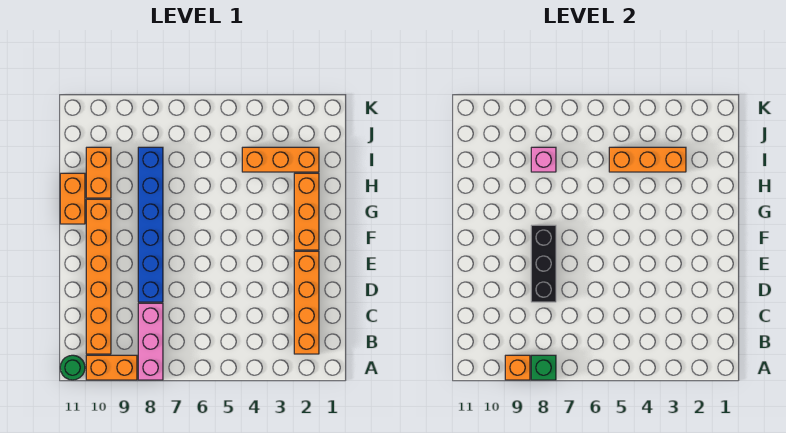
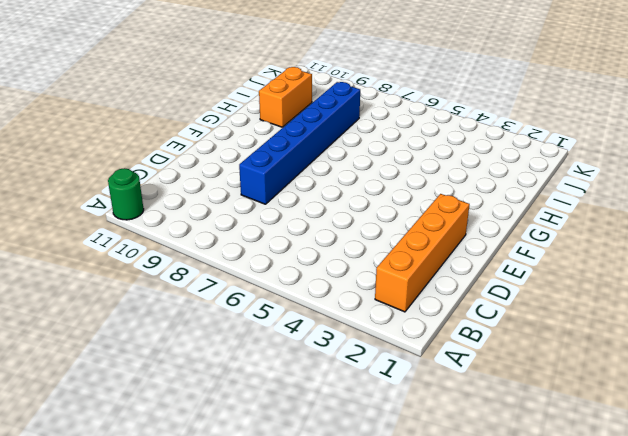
none -> pink brick A8:C8 level 1
none -> orange brick A9:A10 level 1
none -> orange brick B10:G10 level 1

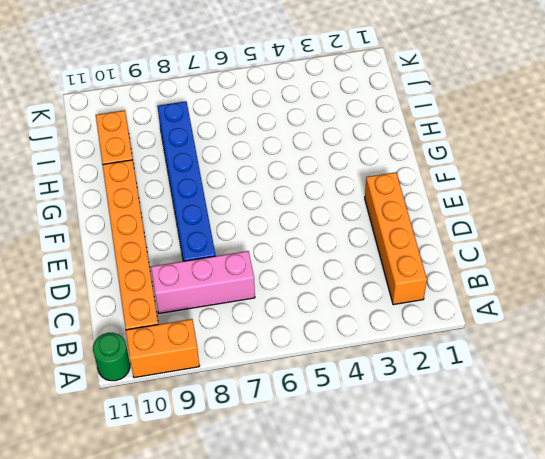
pink brick C7:C9 level 1 -> pink brick A8:C8 level 1
none -> orange brick F2:H2 level 1
none -> orange brick G11:H11 level 1
none -> orange brick I2:I4 level 1

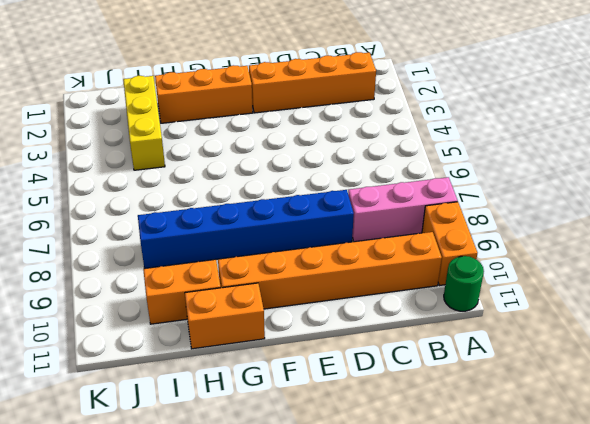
yellow brick I2:I4 level 1 -> orange brick I2:I4 level 1
none -> green brick A8 level 2
none -> orange brick A9 level 2
none -> black brick D8:F8 level 2

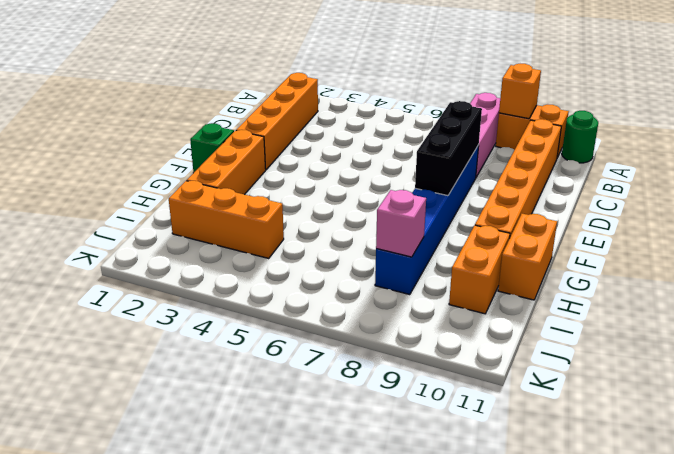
green brick F1 level 1 -> green brick A8 level 2
none -> orange brick I3:I5 level 2

